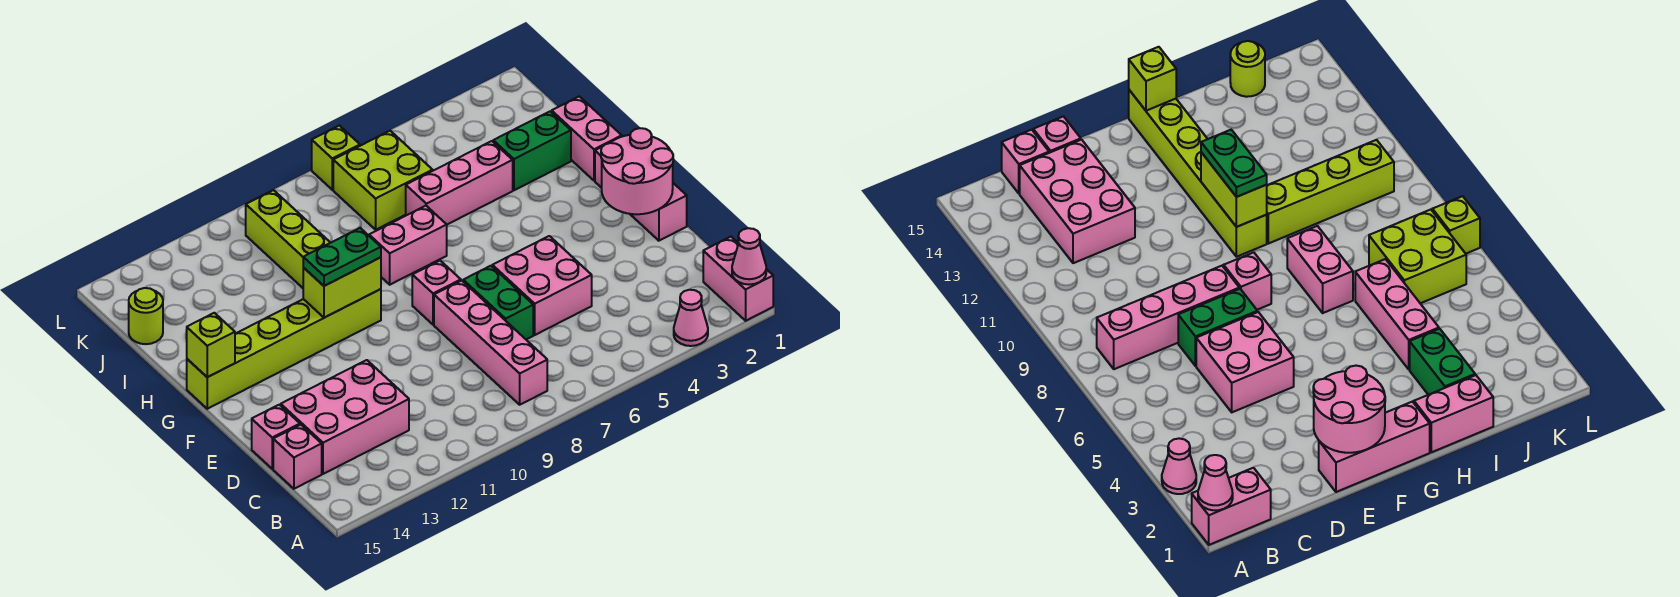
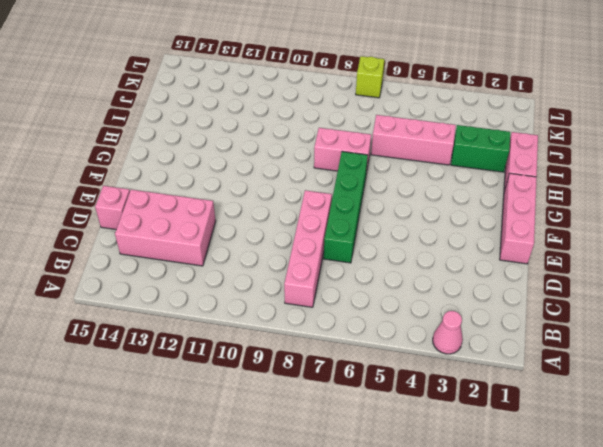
green brick D7:G7 level 1 -> green brick D7:E7 level 1
none -> pink brick A1:B1 level 1
none -> pink brick C15 level 1
none -> pink brick D5:E6 level 1

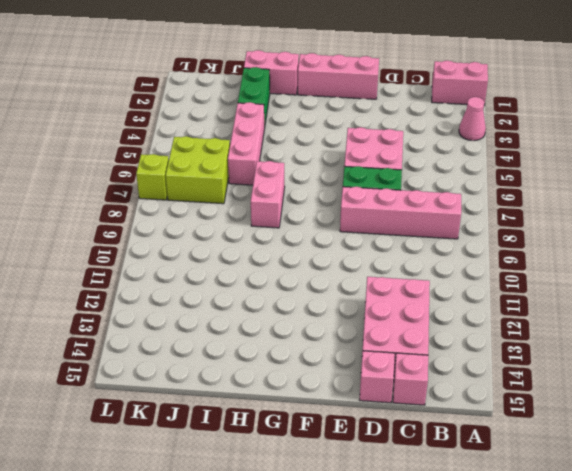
none -> pink brick F8 level 1
none -> lime brick G10:G15 level 1
none -> lime brick H10:K10 level 1

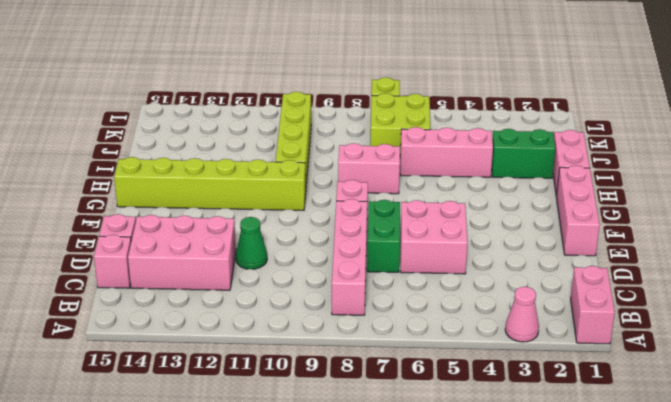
green cone D11 level 1 -> none
none -> lime round brick J15 level 1
none -> pink cone A1 level 2
none -> pink round brick E1:F2 level 2

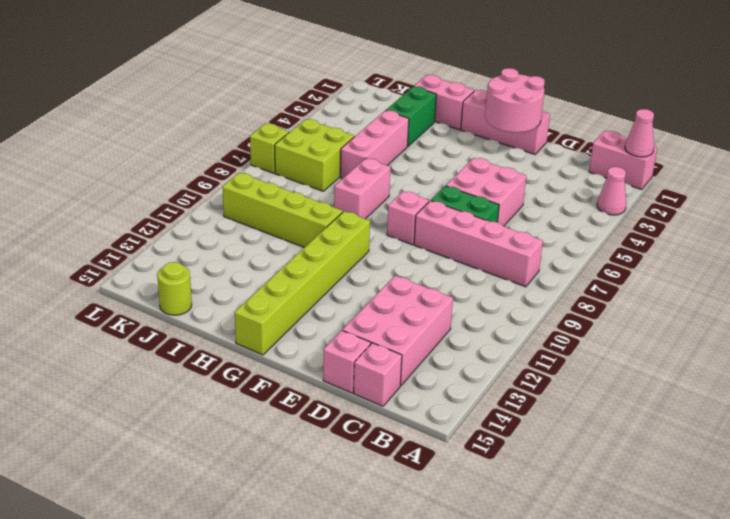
none -> lime brick G10:G11 level 2
none -> lime brick G15 level 2
none -> green plate G10:G11 level 3

